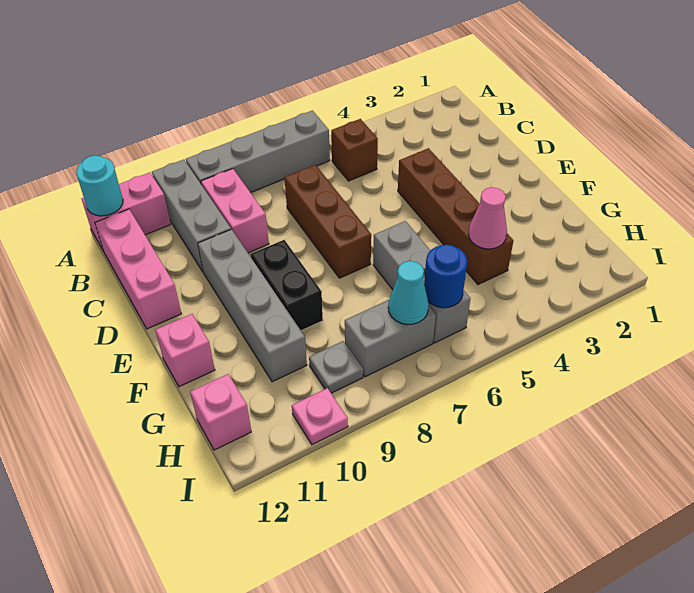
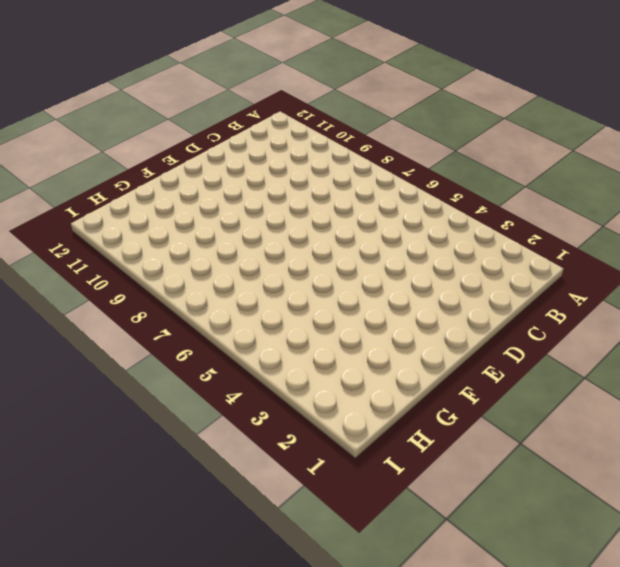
none -> grey brick A6:A9 level 1
none -> grey brick A10:C10 level 1
none -> pink brick A11:A12 level 1

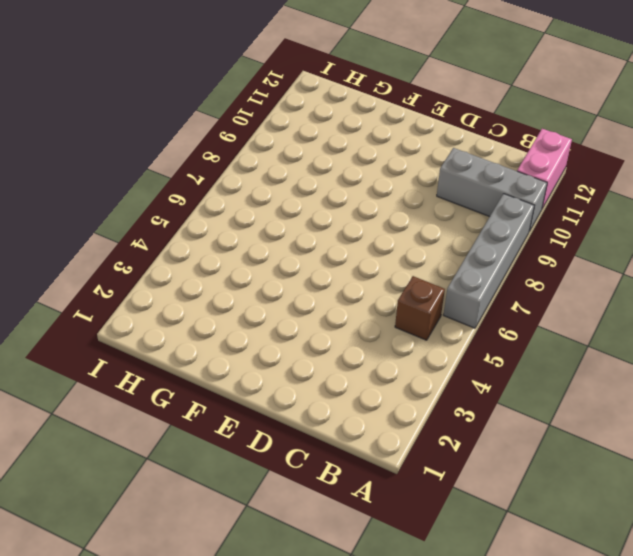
none -> pink brick B9:C9 level 1
none -> pink brick B12:D12 level 1
none -> brown brick C7:E7 level 1

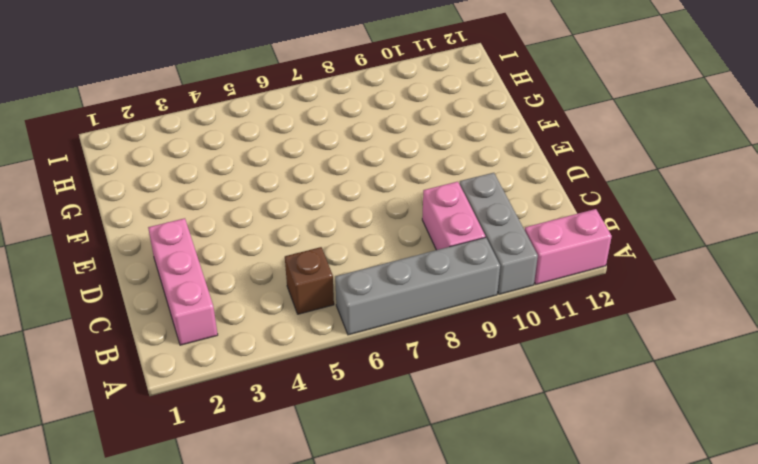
pink brick B2:D2 level 1 -> pink brick B12:D12 level 1
none -> brown brick C7:E7 level 1
none -> brown brick D4:G4 level 1
none -> grey brick D10:G10 level 1

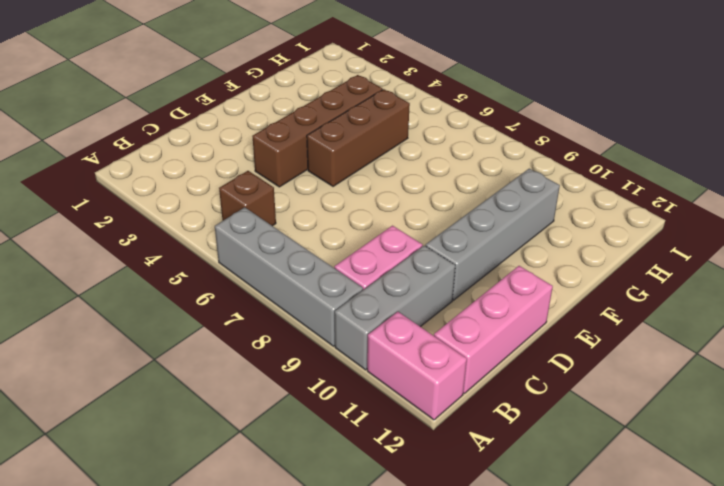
brown brick E5:G5 level 1 -> brown brick C7:E7 level 1
none -> black brick E9:F9 level 1
none -> grey brick F6:H6 level 1
none -> pink brick F12 level 1

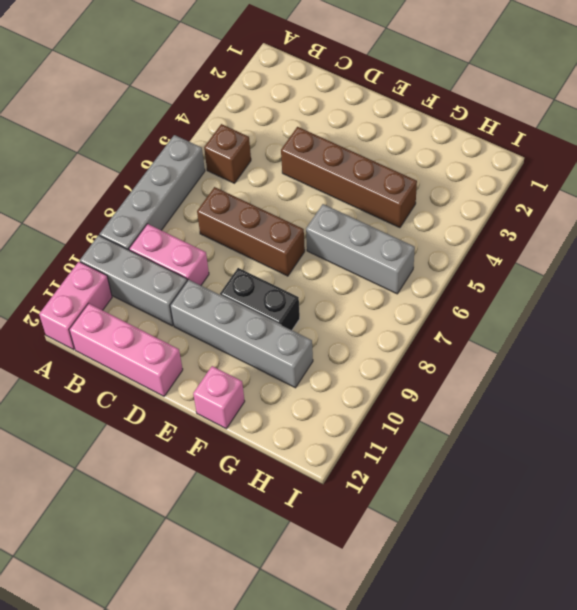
none -> grey brick H7:H8 level 1
none -> grey plate H9 level 1
none -> pink brick H12 level 1

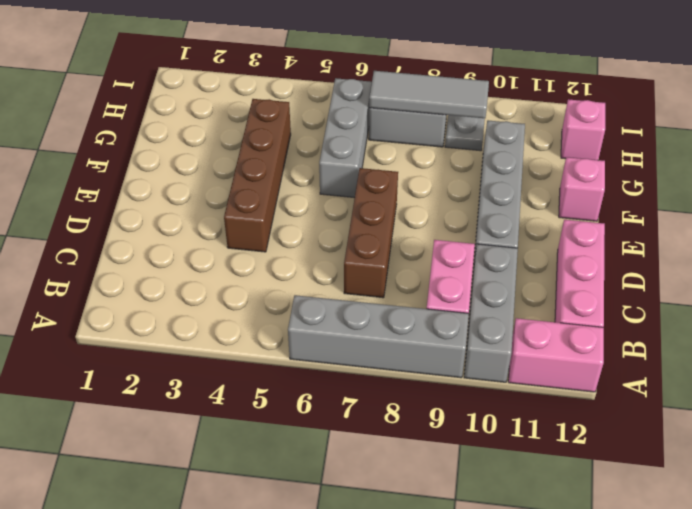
grey tile H7:H9 level 2 -> cyan cone H7 level 2
none -> brown brick B5 level 1
none -> black brick E9:F9 level 1
none -> pink plate I10 level 1

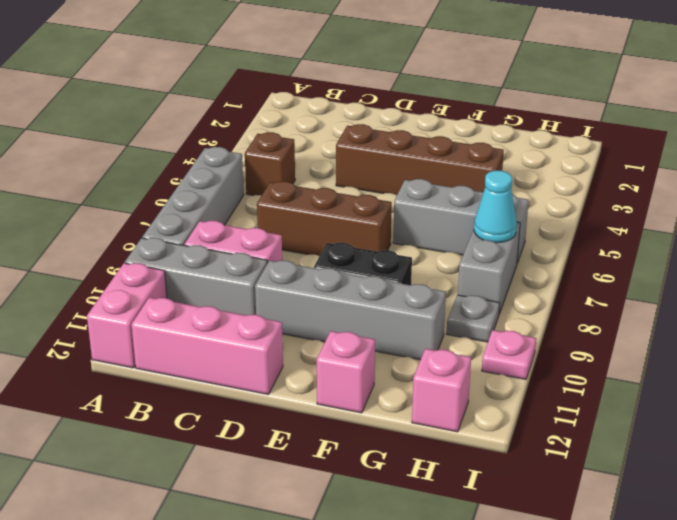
none -> cyan round brick A12 level 2
none -> pink cone G4 level 2
none -> blue round brick H6 level 2

